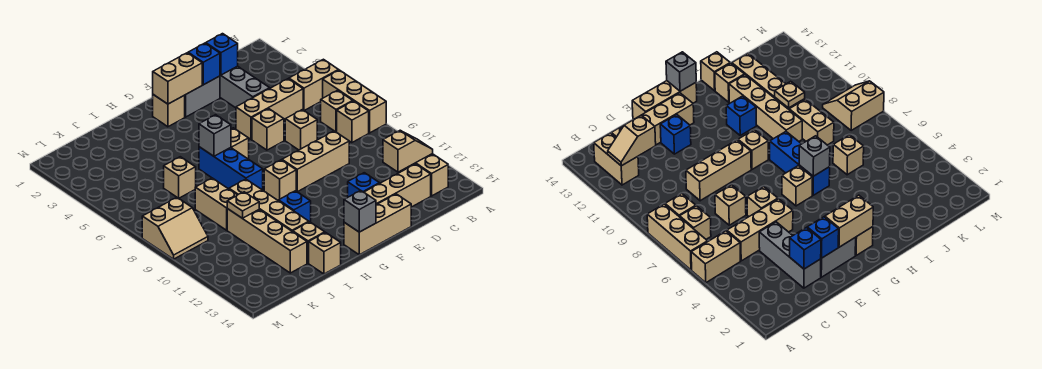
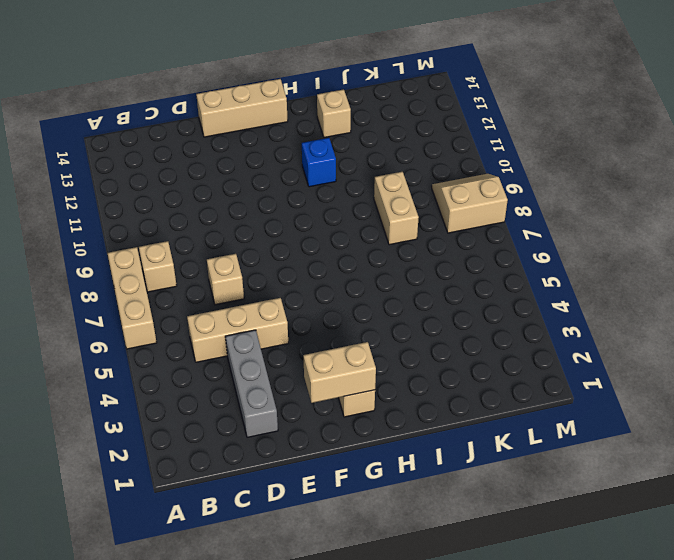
none -> tan brick A5:B5 level 1
none -> tan brick B7 level 1
none -> tan brick B12:B13 level 1
none -> tan brick C13:F13 level 1

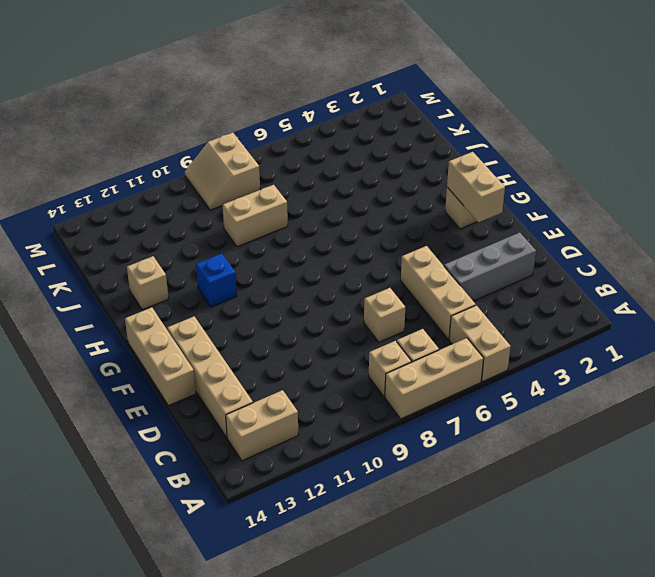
none -> tan brick D9:F9 level 1
none -> grey brick E2:F2 level 1
none -> tan brick E6 level 1
none -> blue brick E12 level 1

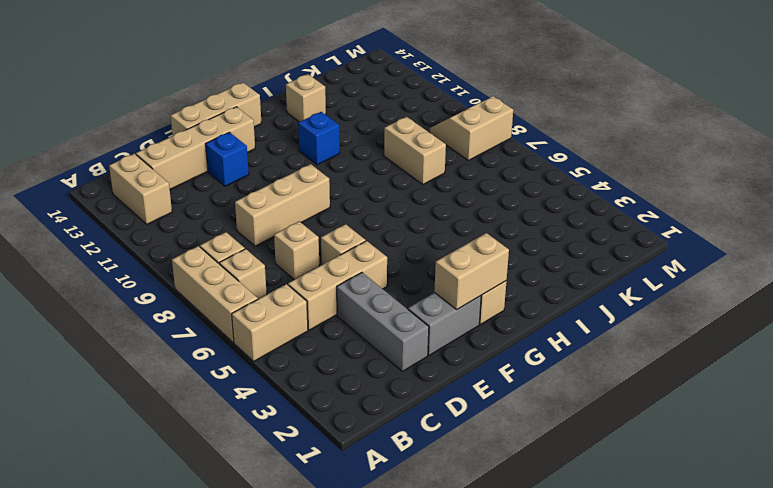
none -> tan brick G6 level 1
none -> tan brick G9 level 1
none -> blue brick H6:H8 level 1
none -> tan brick I9:I12 level 1

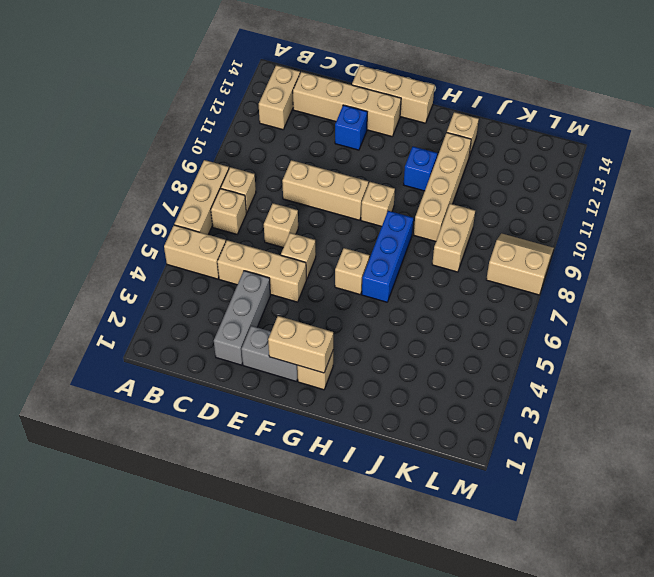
none -> tan brick I14 level 1
none -> tan brick J6 level 1
none -> tan brick J10:J13 level 1
none -> tan slope B12:C12 level 2 top C

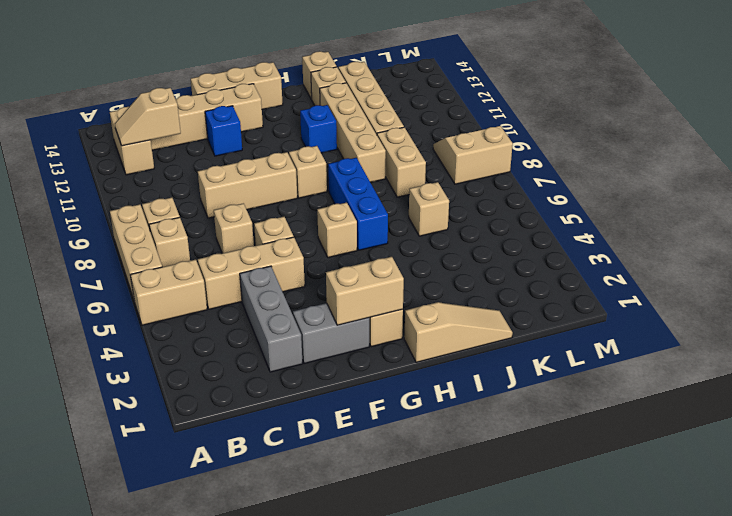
tan slope H1:J1 level 1 top H -> none
none -> blue brick D2 level 2
none -> blue brick E2 level 2
none -> grey brick G14 level 2
none -> grey brick H6 level 2

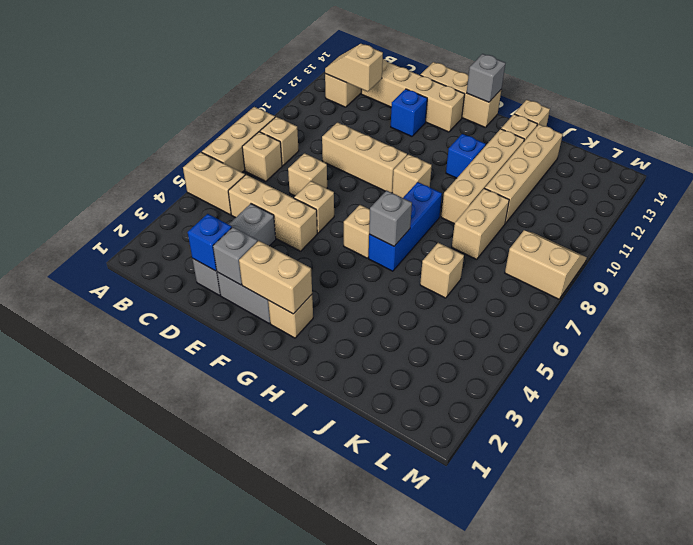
grey brick E2 level 2 -> blue brick E2 level 2
none -> tan plate J10 level 2

